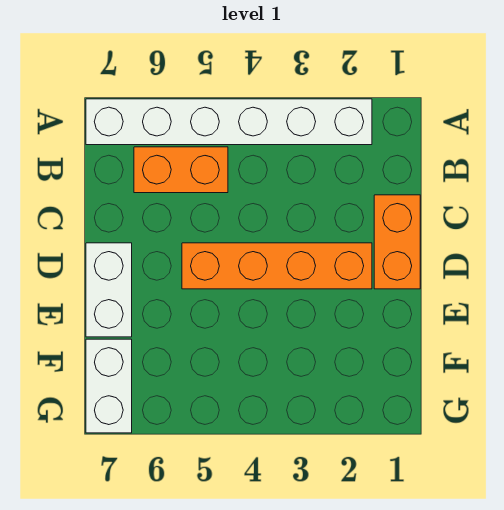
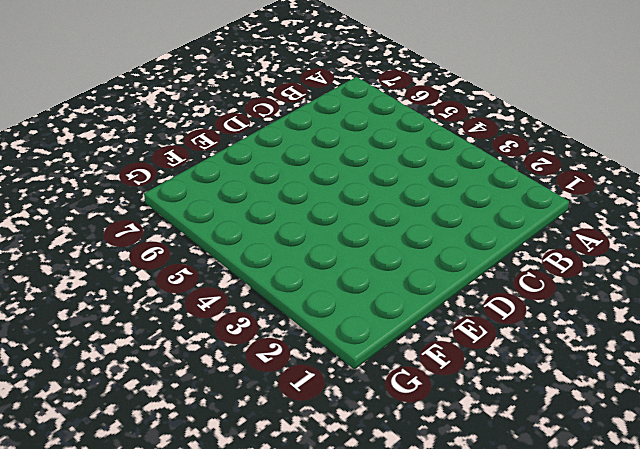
none -> white brick A2:A7 level 1
none -> orange brick B5:B6 level 1

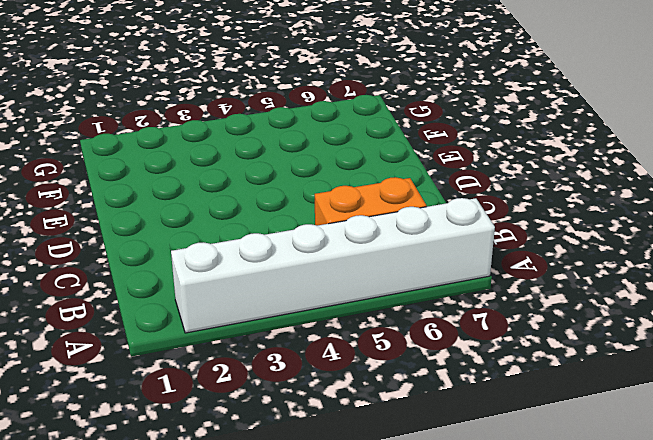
none -> orange brick C1:D1 level 1
none -> orange brick D2:D5 level 1

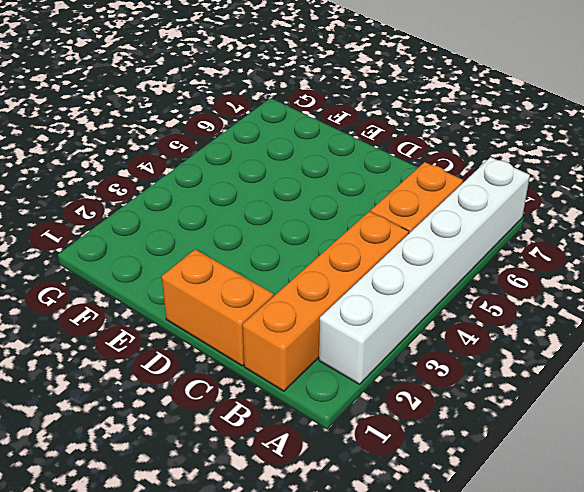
orange brick B1:B4 level 1 -> orange brick D2:D5 level 1
none -> white brick D7:E7 level 1
none -> white brick F7:G7 level 1

